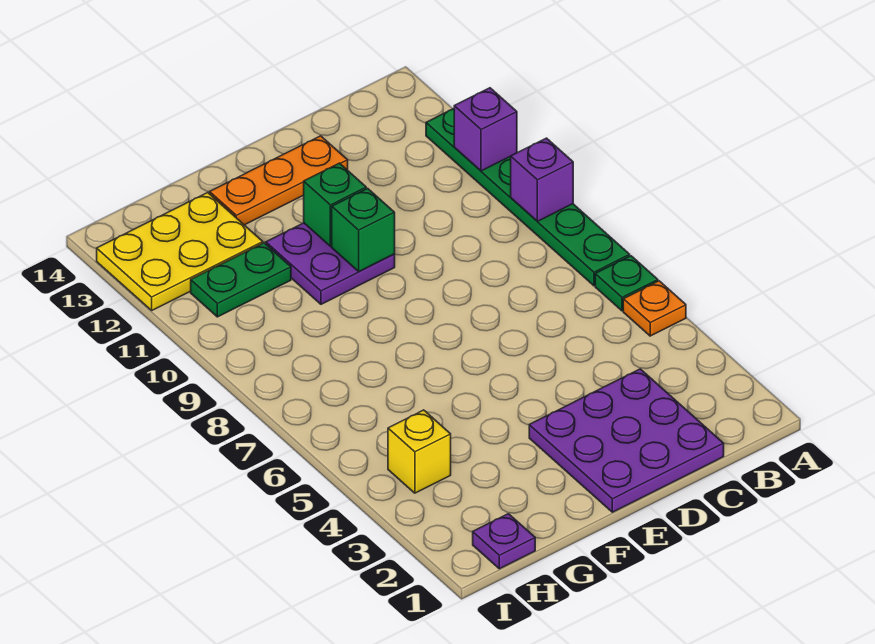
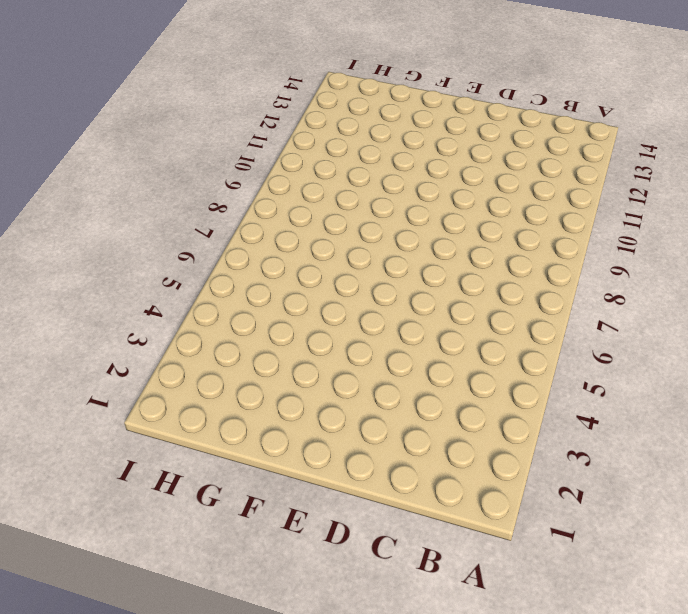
none -> orange plate A5 level 1
none -> green plate A6 level 1
none -> green plate A7:A12 level 1

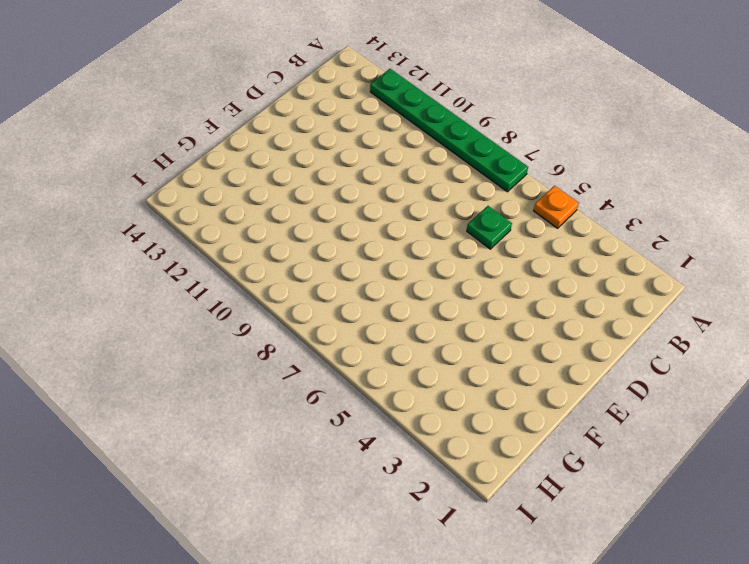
green plate C6 level 1 -> green plate A6 level 1
none -> purple plate C1:E3 level 1
none -> orange plate D13:F13 level 1
none -> purple plate E10:F11 level 1

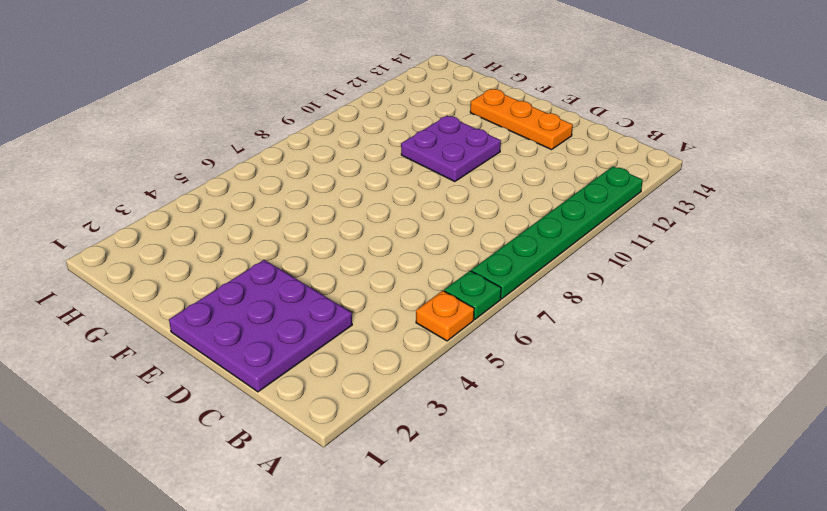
none -> green plate G11:H11 level 1
none -> yellow plate G12:I13 level 1
none -> purple plate H1 level 1

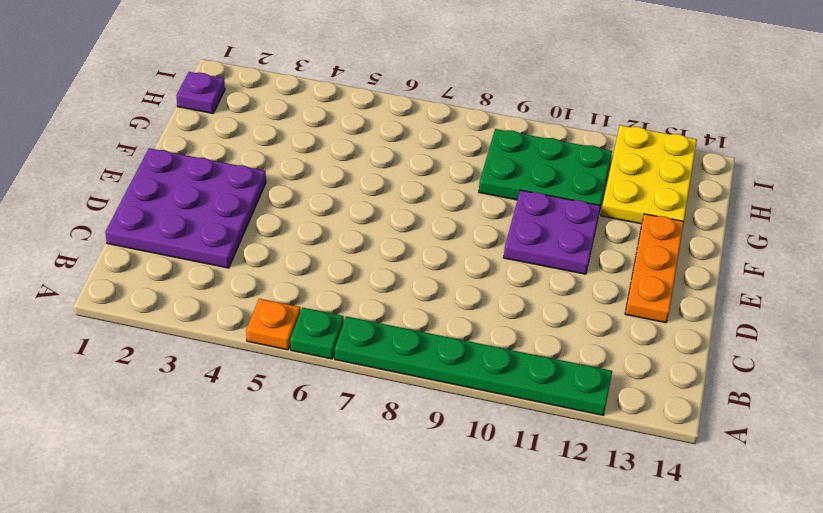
green plate G9:H11 level 1 -> green plate G11:H11 level 1
none -> yellow brick H4 level 1
none -> purple brick A9 level 2
none -> purple brick A11 level 2

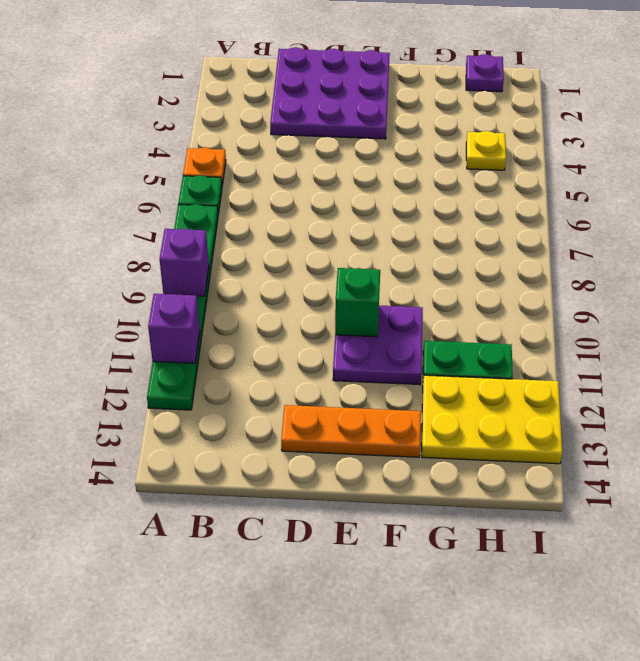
yellow plate H4 level 1 -> yellow brick H4 level 1
none -> green brick E11 level 2

